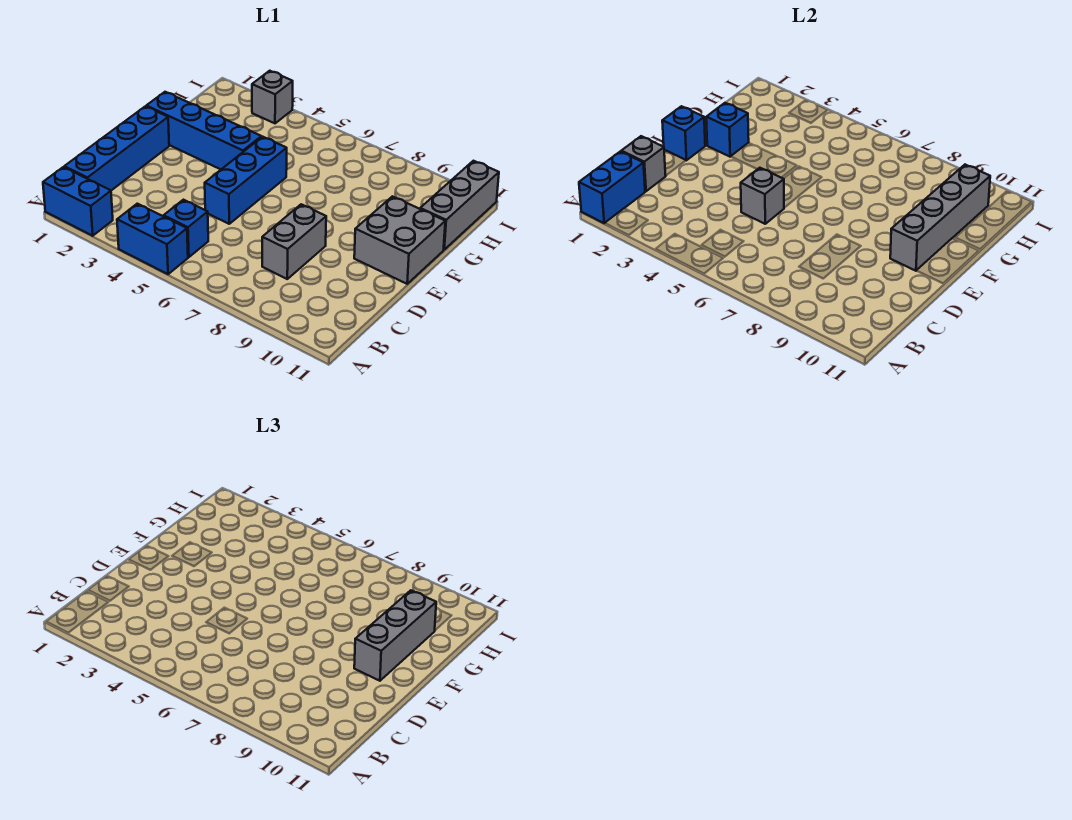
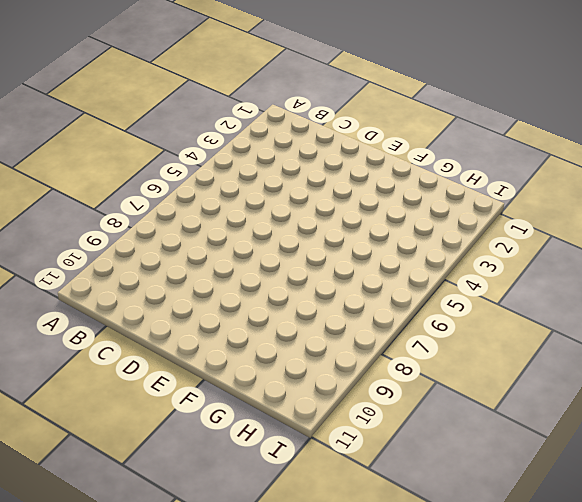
none -> blue brick A1:A2 level 1
none -> blue brick A4:A5 level 1
none -> blue brick B1:E1 level 1

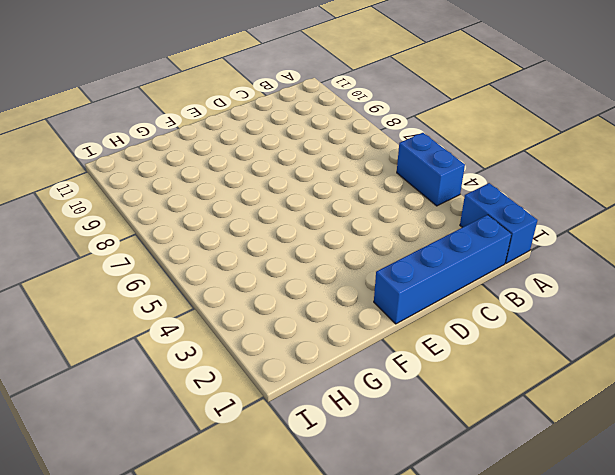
none -> blue brick B5 level 1
none -> grey brick C8:D8 level 1
none -> blue brick D5:F5 level 1

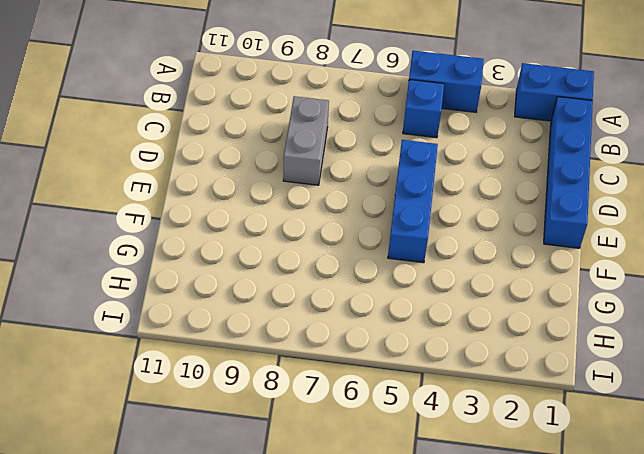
none -> grey brick E10:F11 level 1
none -> blue brick F1:F4 level 1
none -> grey brick G11:I11 level 1

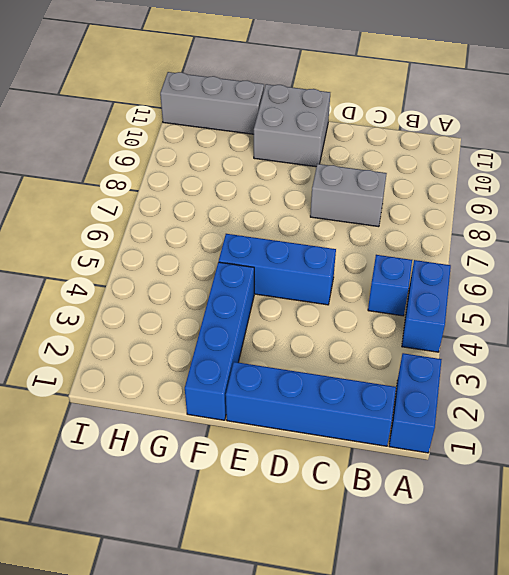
none -> grey brick I3 level 1
none -> blue brick A1:B1 level 2
none -> grey brick C1 level 2

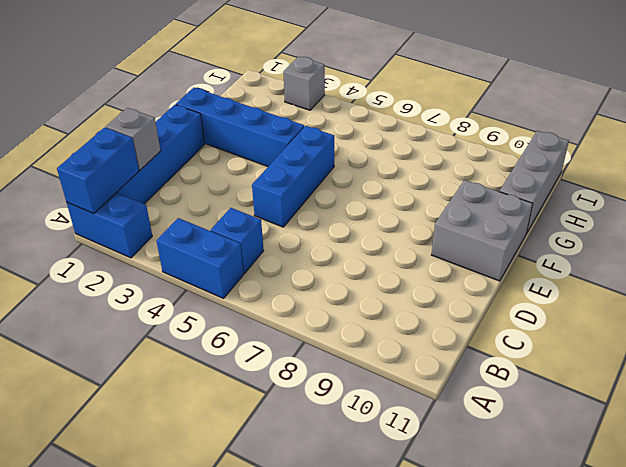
none -> grey brick C8:D8 level 1
none -> grey brick D5 level 2
none -> blue brick E1 level 2

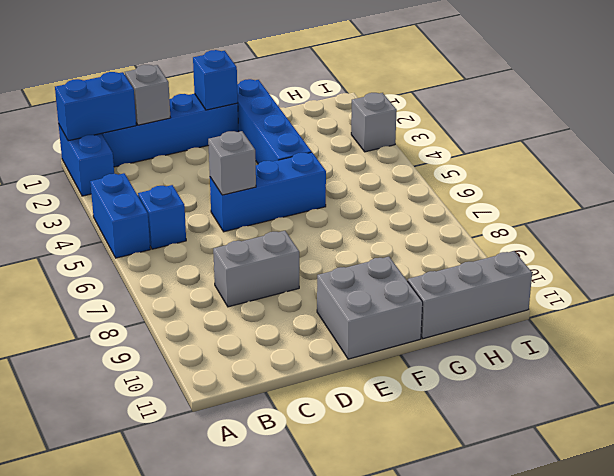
none -> grey brick E10:H10 level 2
none -> blue brick F2 level 2
none -> grey brick E10:G10 level 3

